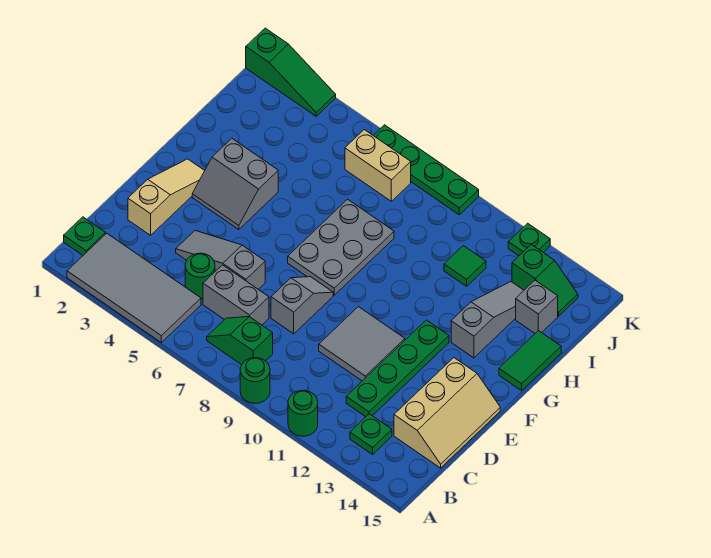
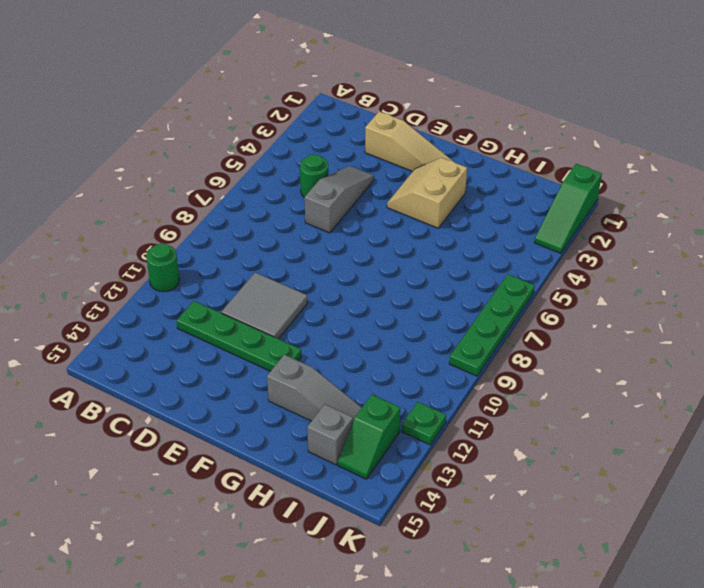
tan slope F3:G4 level 1 top G -> grey slope F3:G4 level 1 top G
none -> grey tile A2:B5 level 1
none -> green round brick A9 level 1
none -> green plate B1 level 1

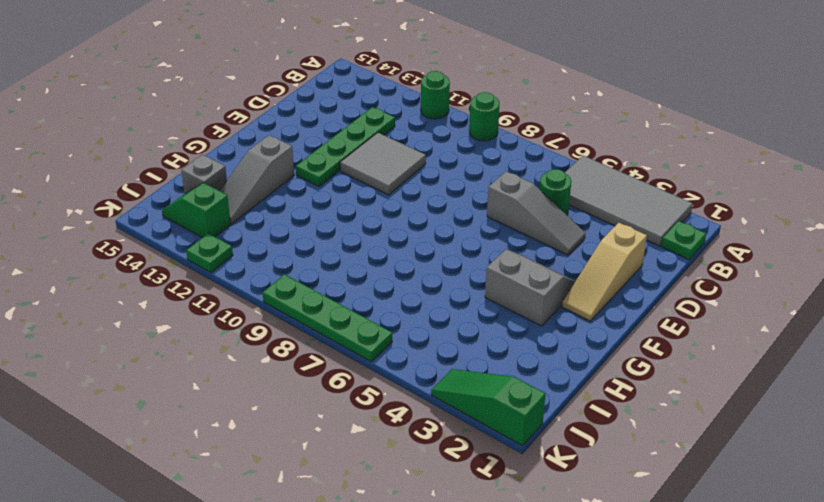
none -> green slope B7:B8 level 1 top 8
none -> green plate B13 level 1
none -> grey brick C6:C7 level 1

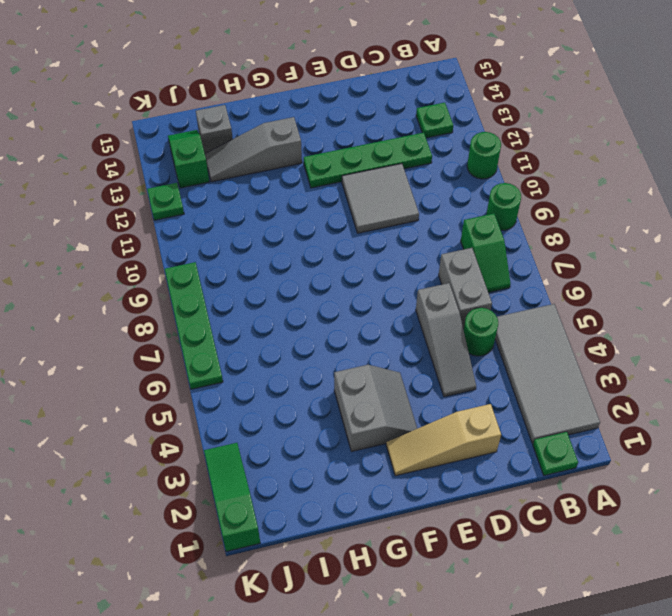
none -> tan slope C14:E15 level 1 top 14
none -> grey slope D8:E8 level 1 top D
none -> grey plate F7:H8 level 1

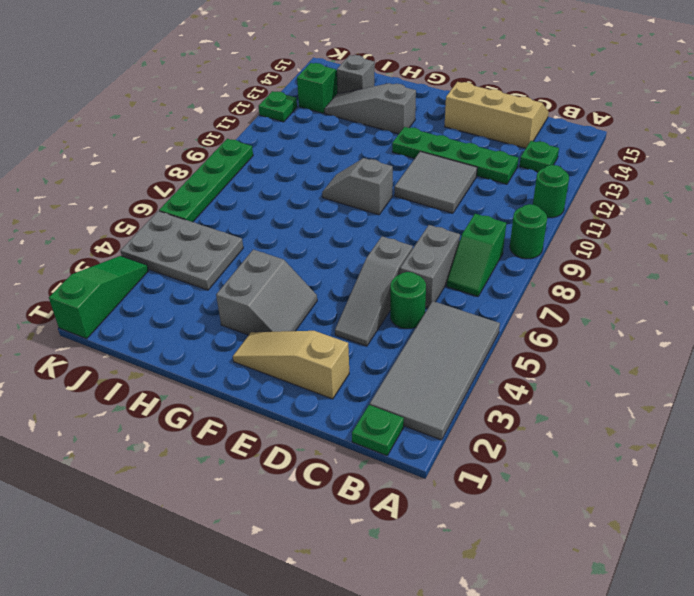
grey slope F9:G9 level 1 top F -> grey slope D8:E8 level 1 top D
grey plate I4:K5 level 1 -> grey plate F7:H8 level 1
none -> green tile G15:H15 level 1
none -> green tile I11 level 1
none -> tan brick J6:J7 level 1

